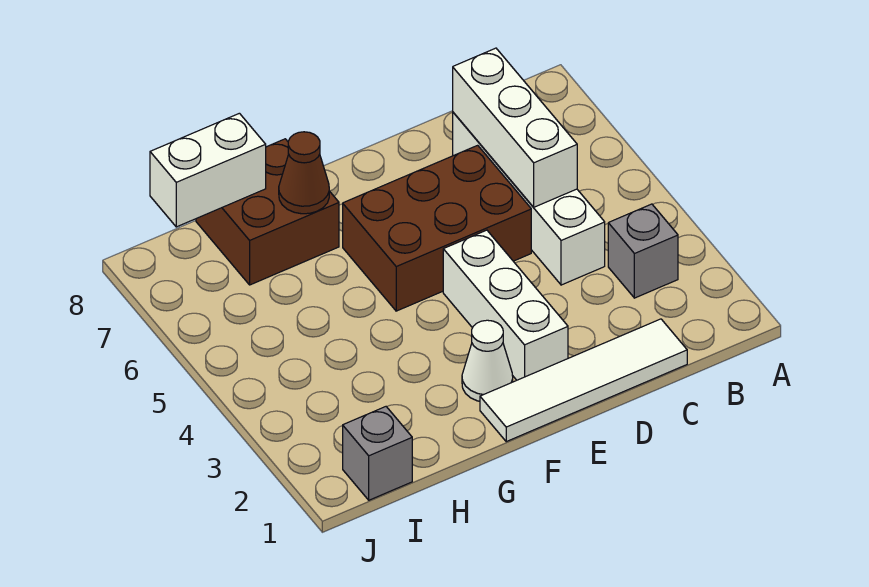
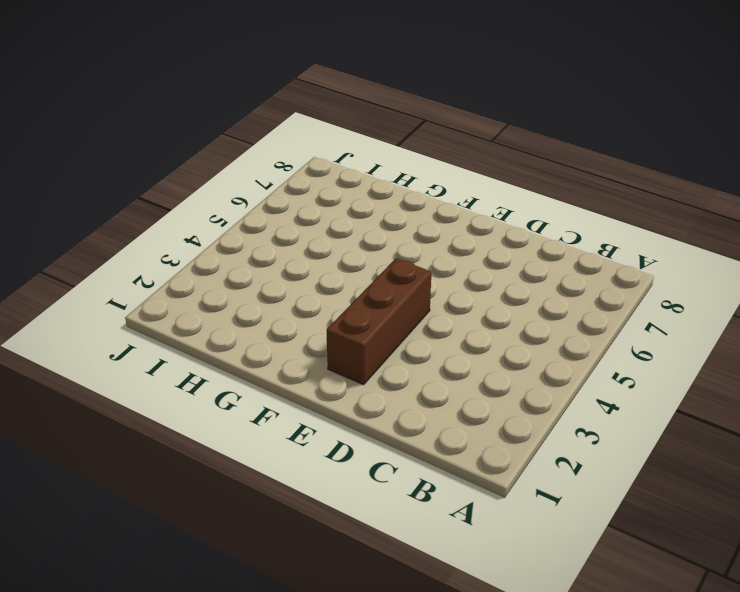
brown brick E2:E4 level 1 -> white brick E2:E4 level 1
none -> grey brick B3 level 1
none -> white tile C1:F1 level 1

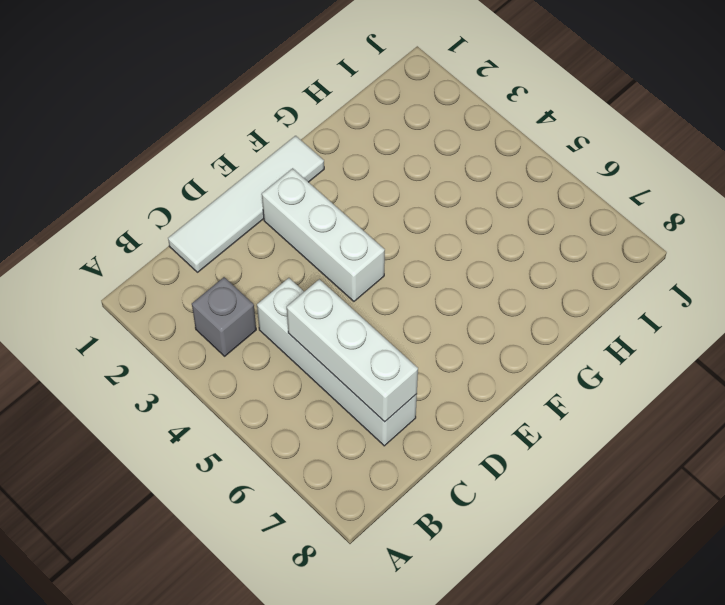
none -> brown brick D5:F6 level 1
none -> white cone F2 level 1

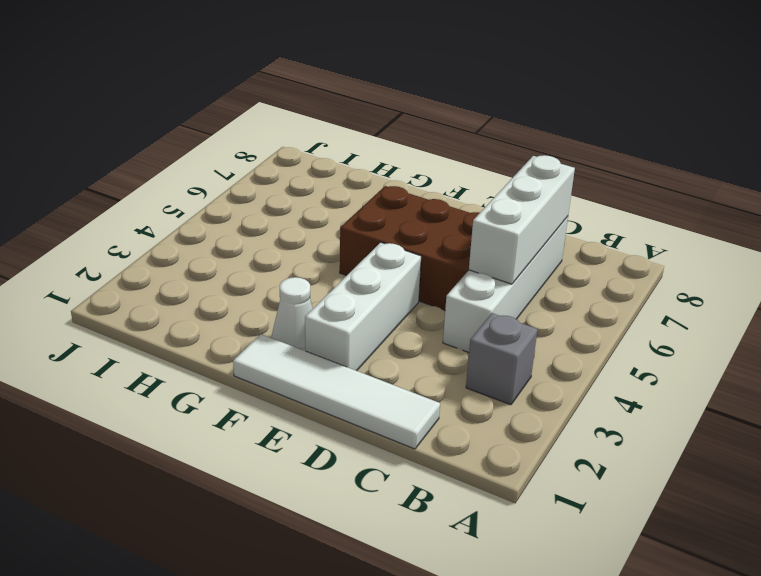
none -> brown brick G7:H8 level 1
none -> grey brick I1 level 1

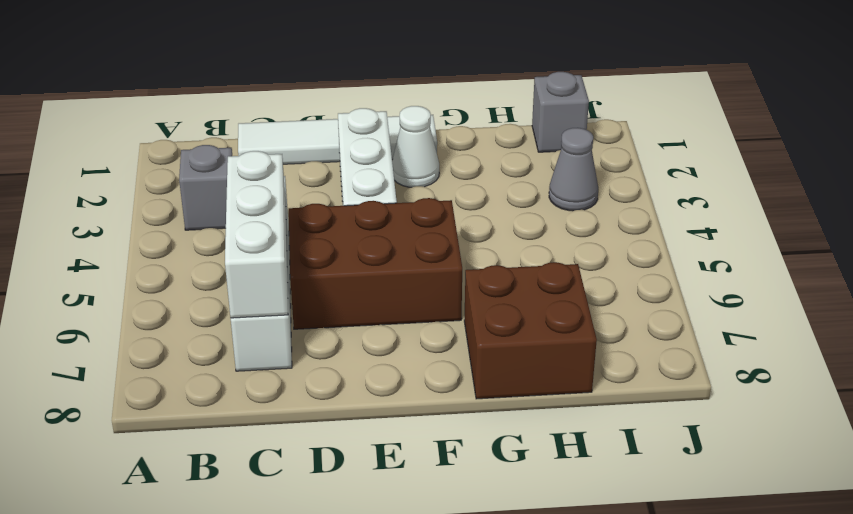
grey cone I3 level 1 -> none
none -> brown cone G7 level 2
none -> white brick H8:I8 level 2

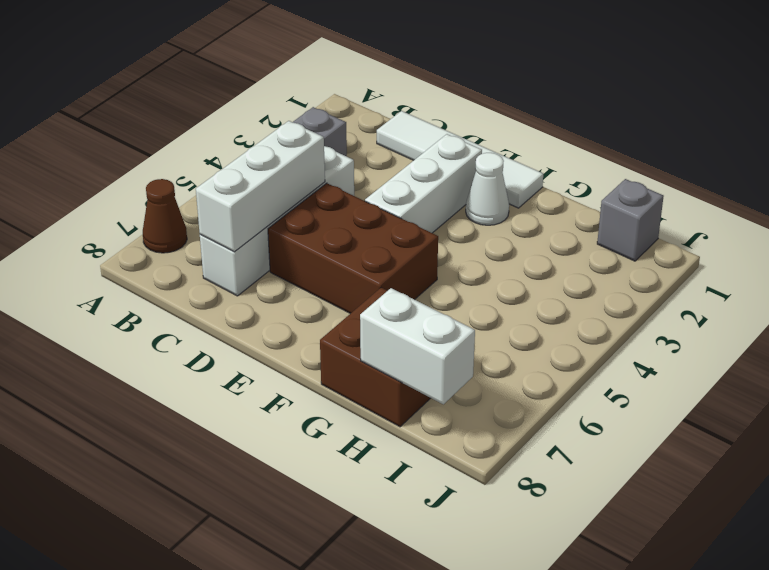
brown cone A7 level 1 -> brown cone G7 level 2

